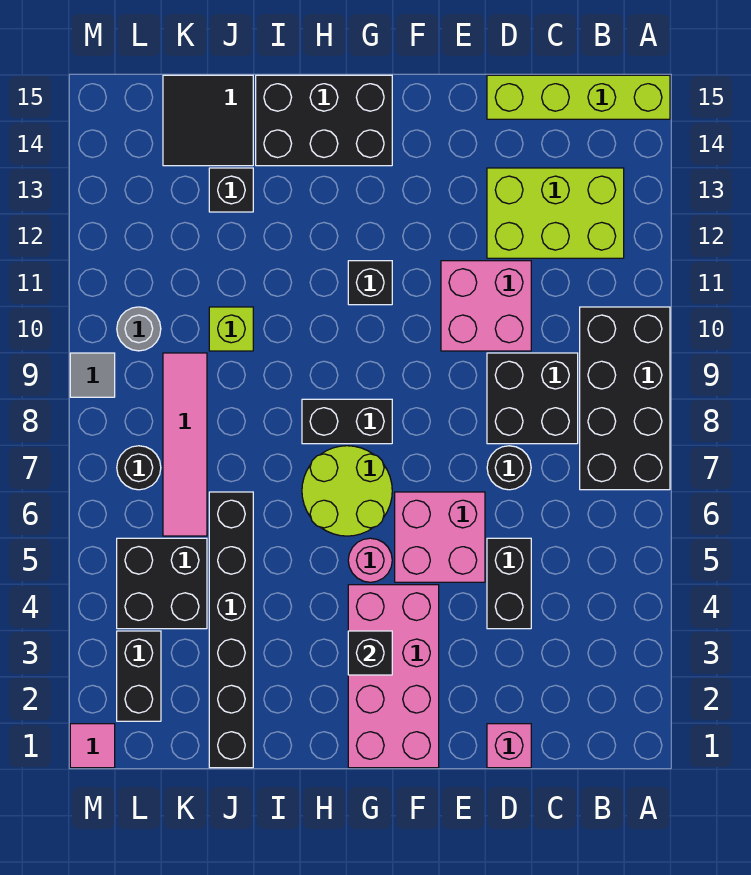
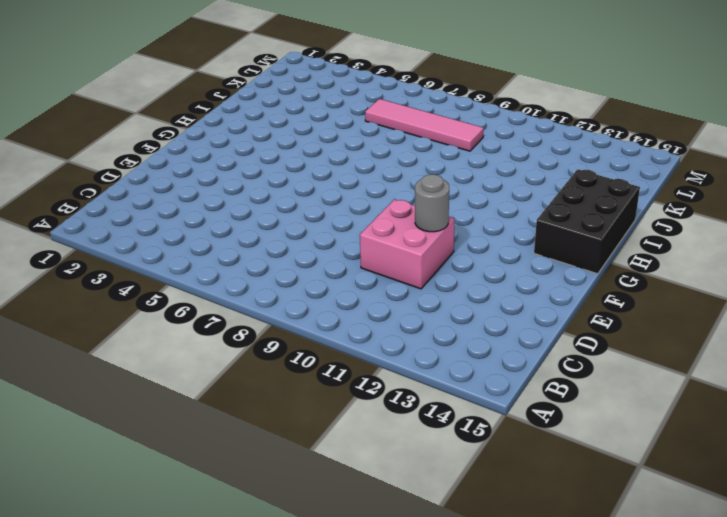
grey round brick E11 level 2 -> grey round brick L10 level 1
none -> black brick A7:B10 level 1
none -> lime brick A15:D15 level 1
none -> lime brick B12:D13 level 1

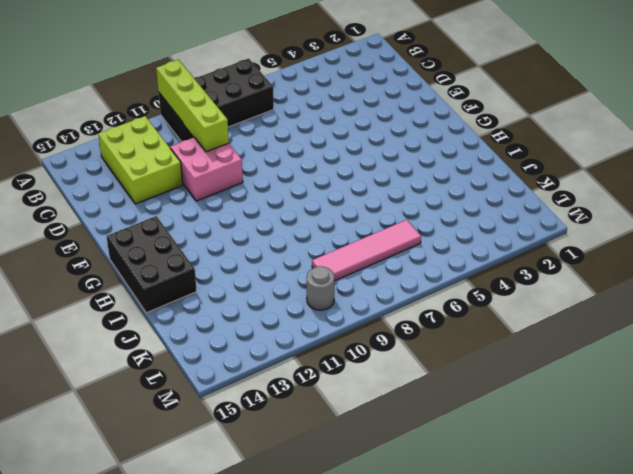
lime brick A10:D10 level 2 -> lime brick A15:D15 level 1
none -> black brick C8:D9 level 1
none -> pink brick D1 level 1
none -> black brick D4:D5 level 1

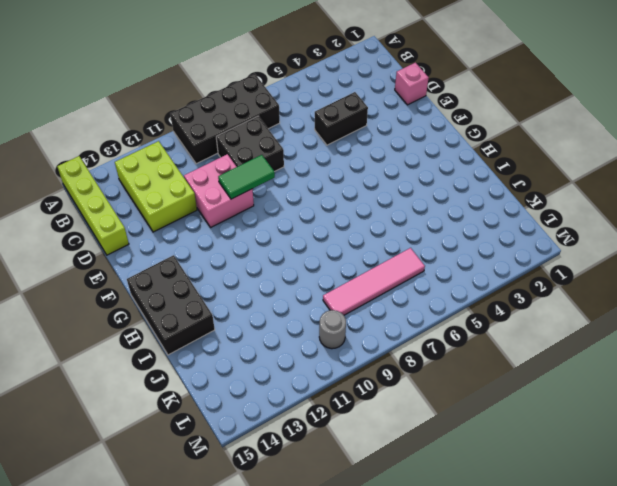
green tile E9:E10 level 2 -> none
none -> black round brick D7 level 1
none -> pink brick E5:F6 level 1
none -> pink brick F1:G4 level 1

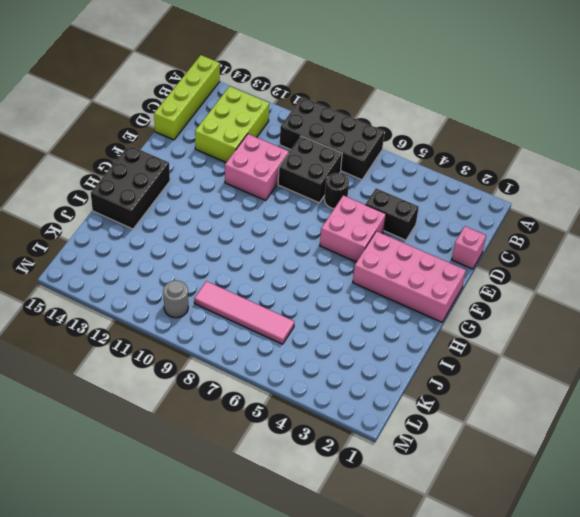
none -> pink round brick G5 level 1
none -> lime round brick G6:H7 level 1
none -> black brick G8:H8 level 1

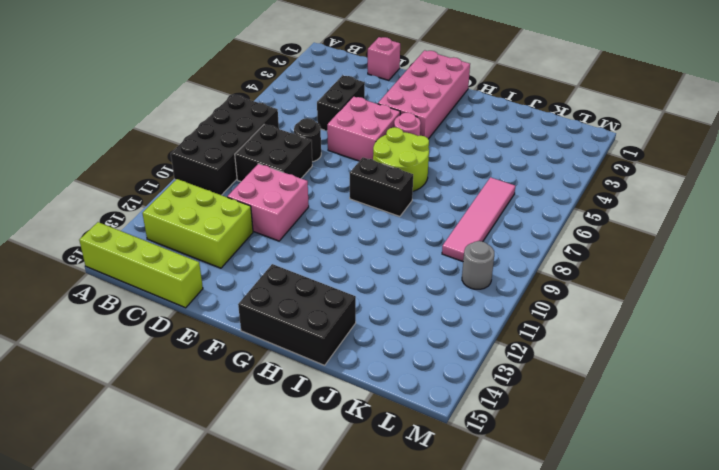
none -> black brick G11 level 1
none -> black brick J1:J6 level 1
none -> lime brick J10 level 1

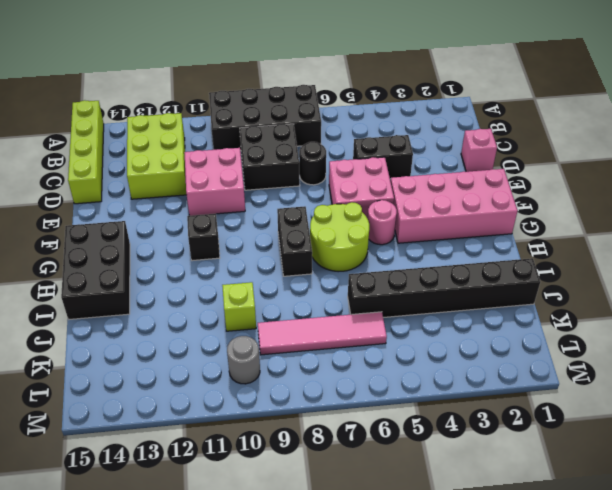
none -> black brick J13 level 1
none -> black tile J14:K15 level 1
none -> black brick K4:L5 level 1

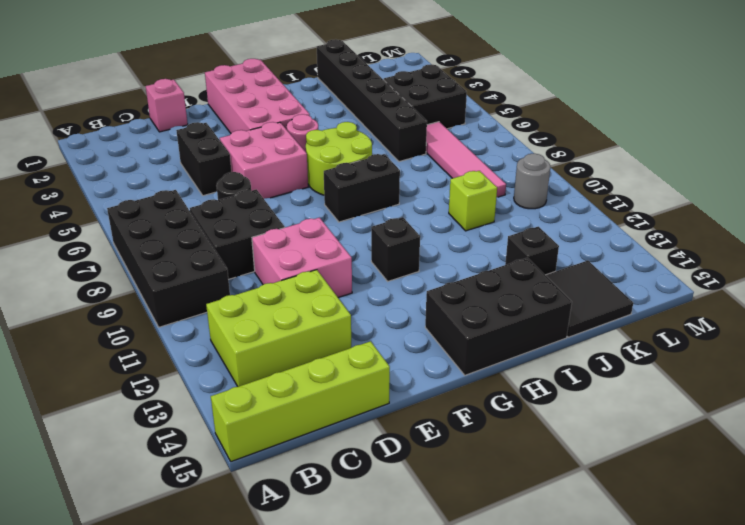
none -> black brick L2:L3 level 1
none -> black round brick L7 level 1
none -> pink tile M1 level 1

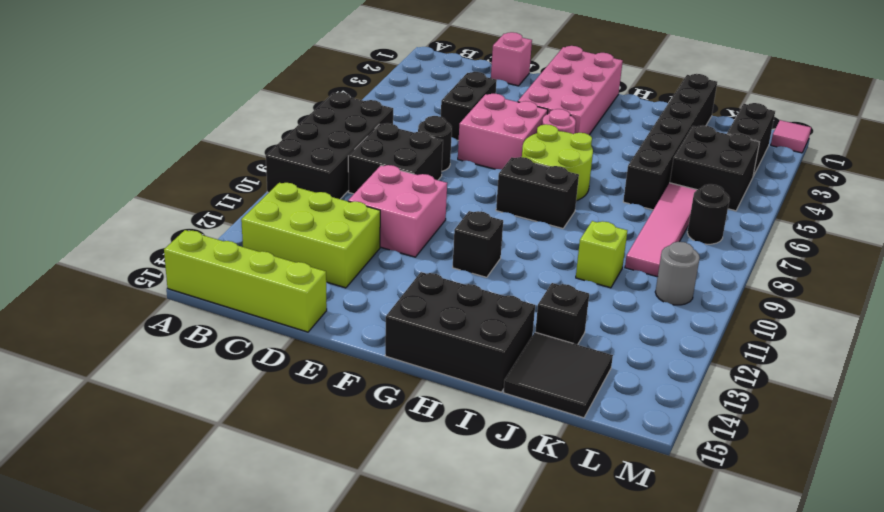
none -> grey tile M9 level 1
none -> black brick G3 level 2

